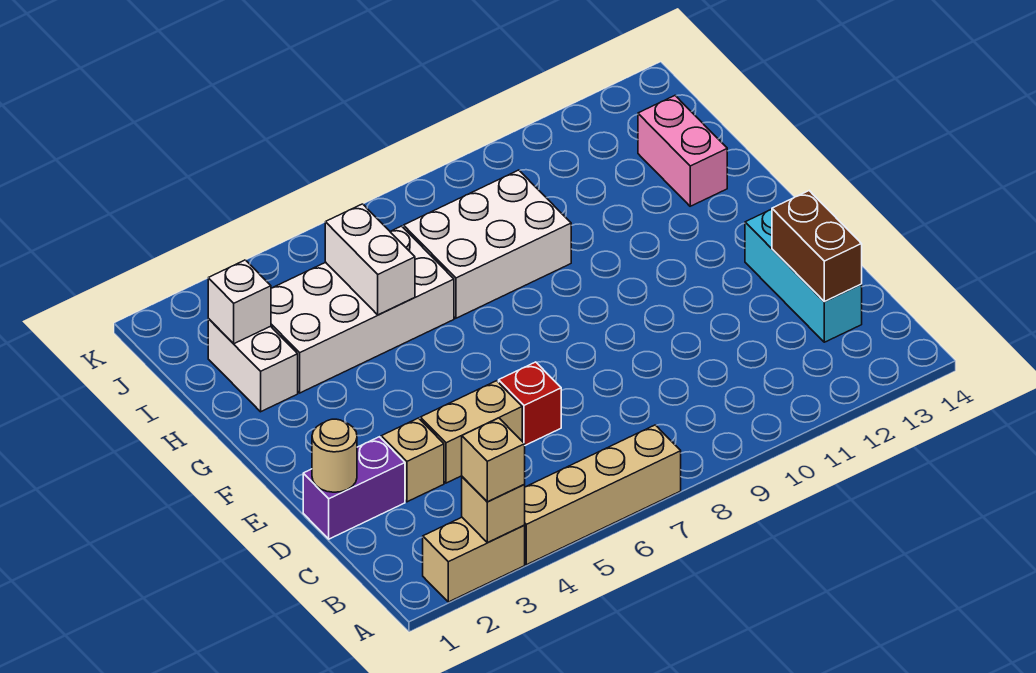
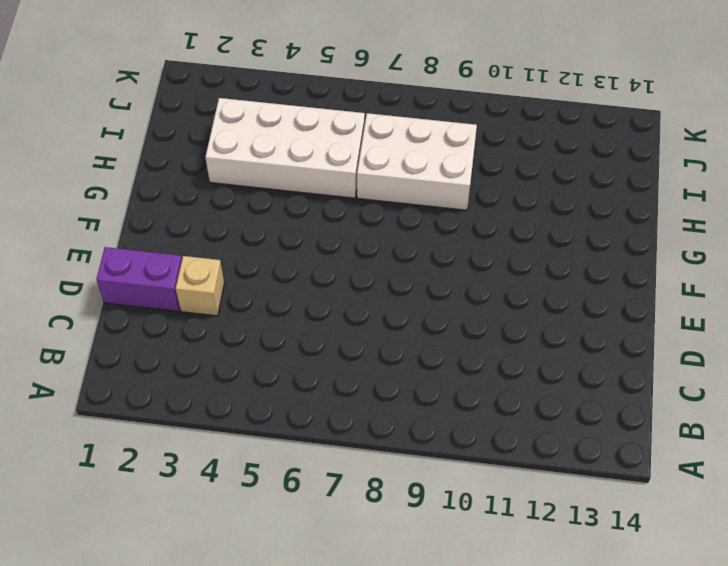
none -> tan brick A2:A3 level 1
none -> tan brick A4:A7 level 1
none -> cyan brick C13:E13 level 1

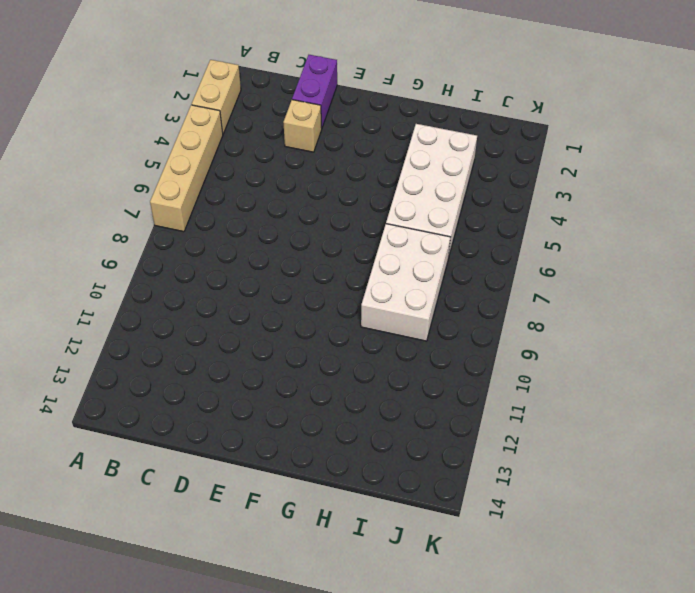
none -> cyan brick C13:E13 level 1
none -> tan brick D4:D5 level 1
none -> red brick D6 level 1

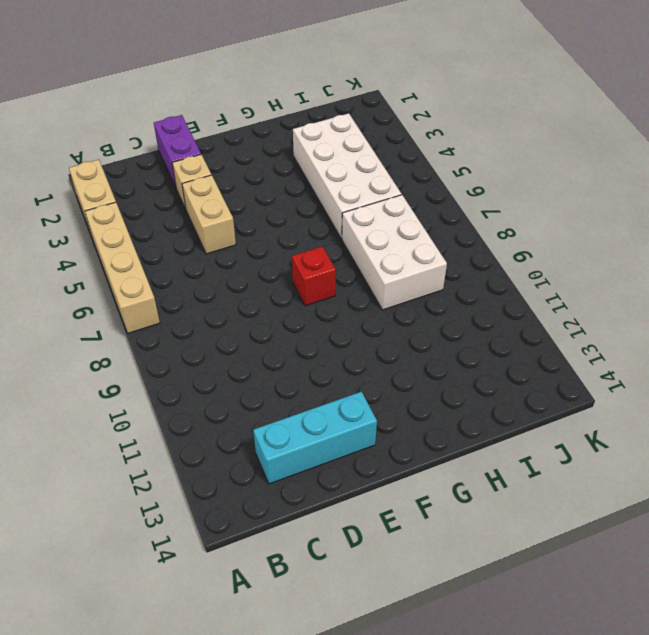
red brick F8 level 1 -> red brick D6 level 1
none -> white brick H2:I2 level 1
none -> pink brick H13:I13 level 1
none -> tan brick A3 level 2

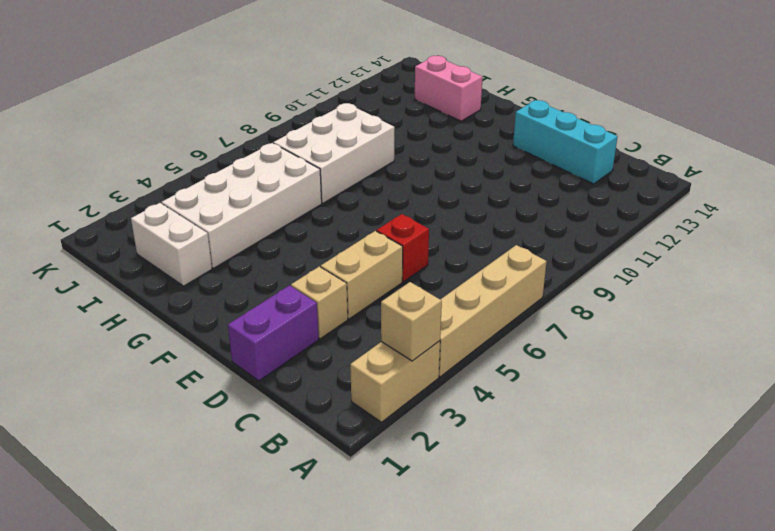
none -> brown brick C13:D13 level 2
none -> tan round brick D1 level 2
none -> white brick H5:I5 level 2

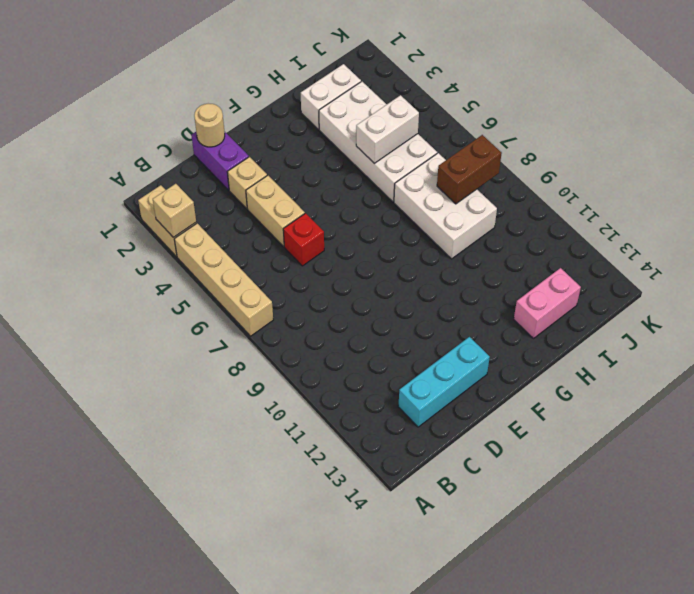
brown brick I8:J8 level 2 -> brown brick C13:D13 level 2
none -> white brick I2 level 2
none -> tan brick A3 level 3

